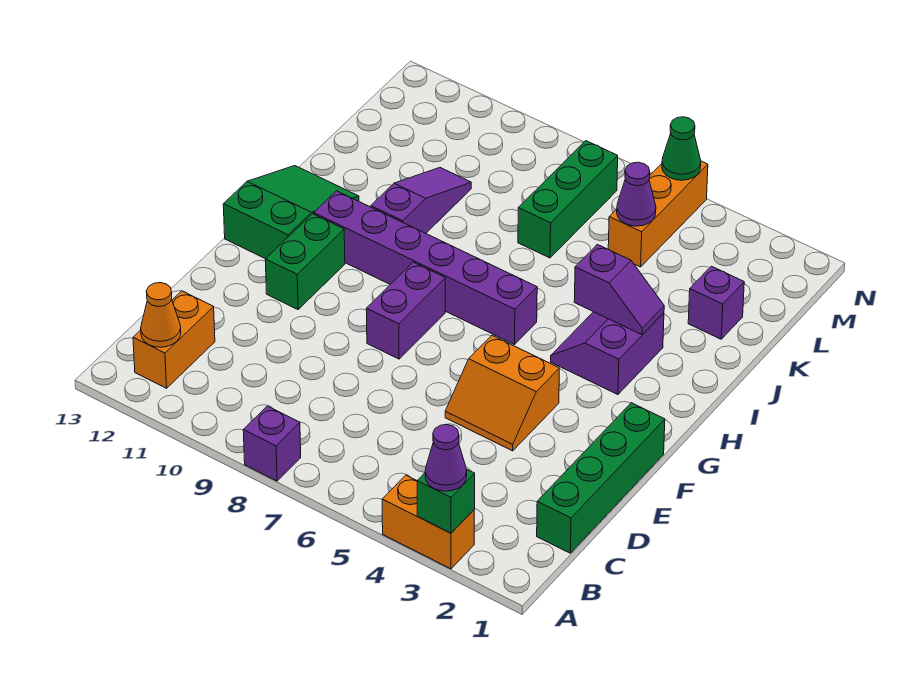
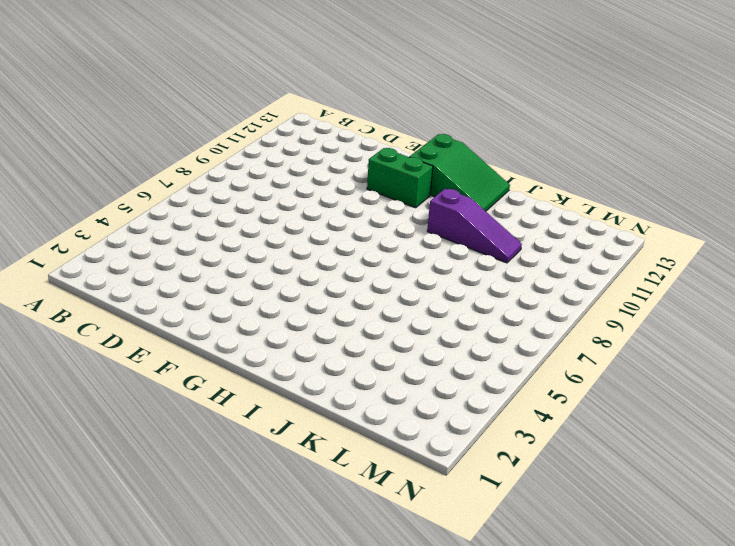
none -> orange brick A3:A4 level 1
none -> purple brick A8 level 1
none -> orange brick B12:C12 level 1

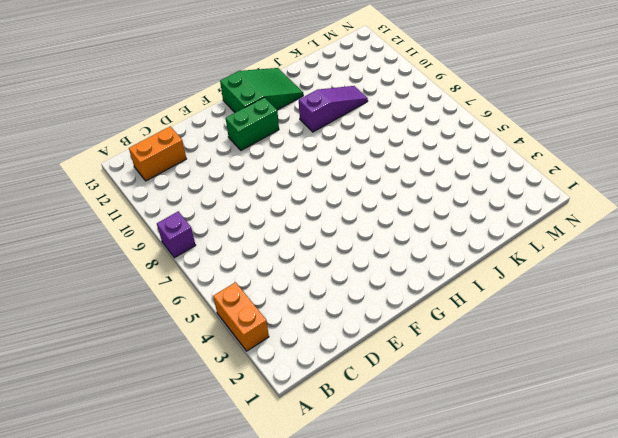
none -> green brick C1:F1 level 1
none -> orange slope E4:F5 level 1 top F
none -> purple brick F8:G8 level 1

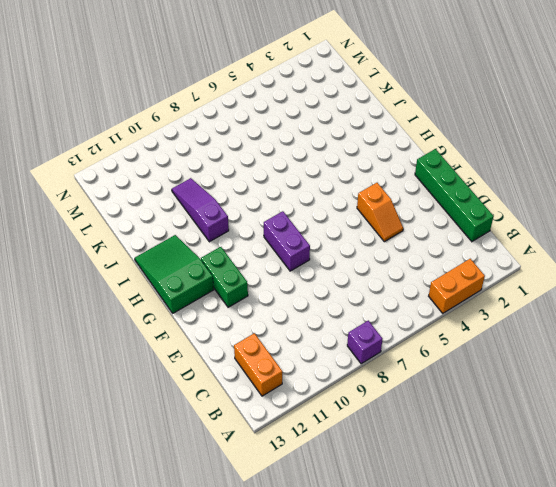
orange slope E4:F4 level 1 top F -> orange slope E4:F5 level 1 top F
none -> purple slope H3:I4 level 1 top 3
none -> purple brick H6:H11 level 1
none -> purple brick K2 level 1

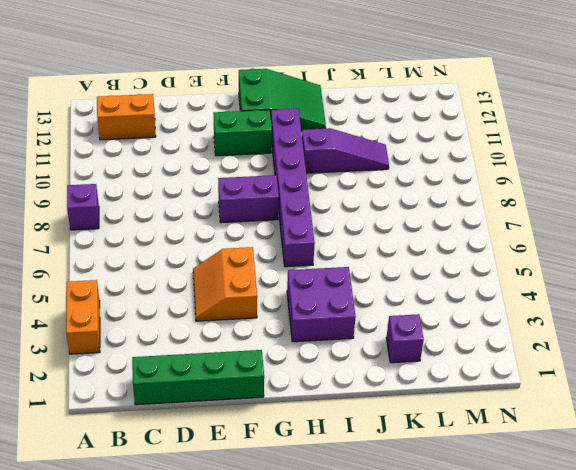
purple brick H3:I4 level 1 -> purple slope H3:I4 level 1 top 3
none -> green brick K7:M7 level 1
none -> orange brick L5:N5 level 1
none -> green brick A3 level 2

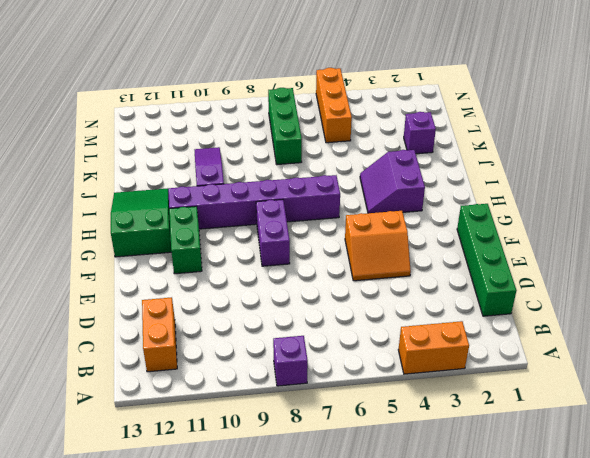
none -> green brick A3 level 2
none -> orange cone B12 level 2
none -> purple slope I3:I4 level 2 top 4

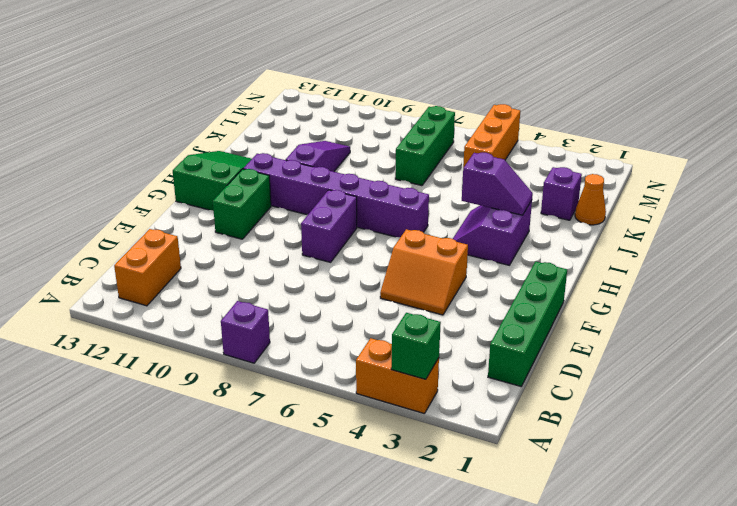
orange cone K1 level 1 -> orange cone B12 level 2
none -> purple cone L5 level 2
none -> green cone N5 level 2
none -> purple cone A3 level 3

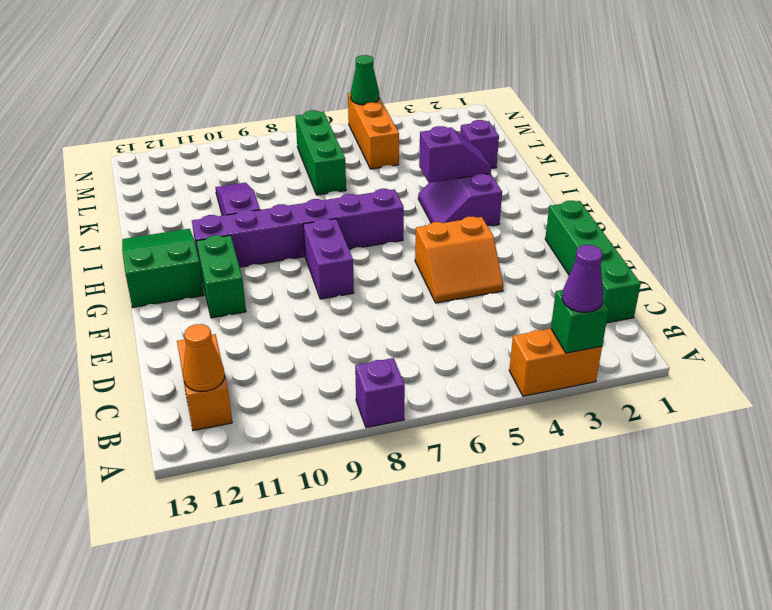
none -> purple cone L5 level 2

